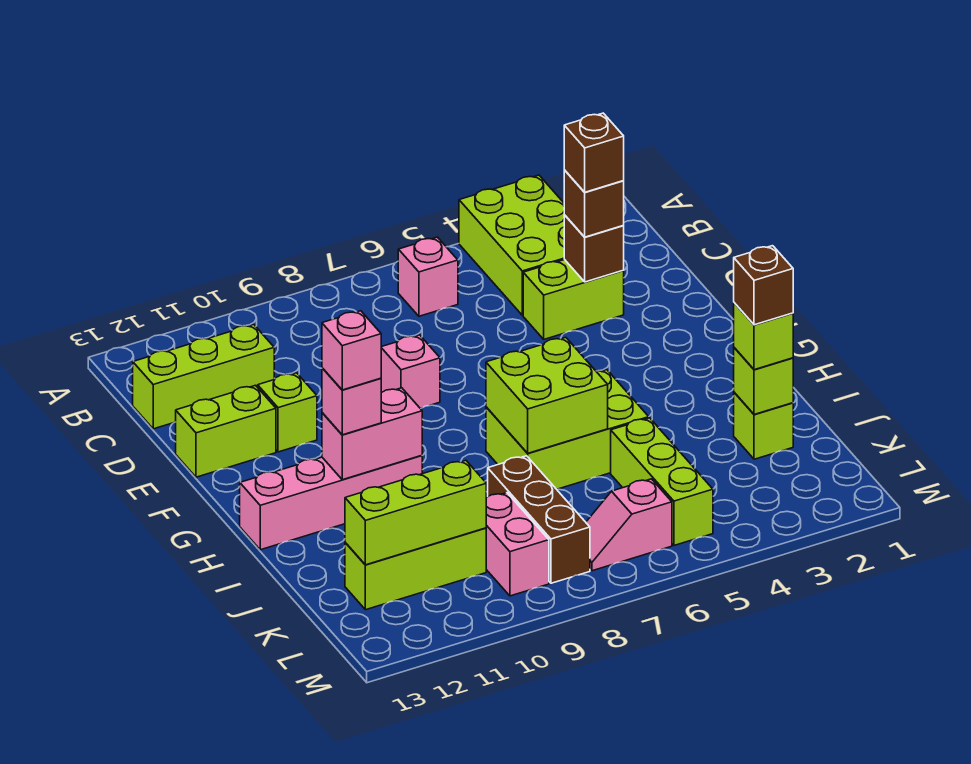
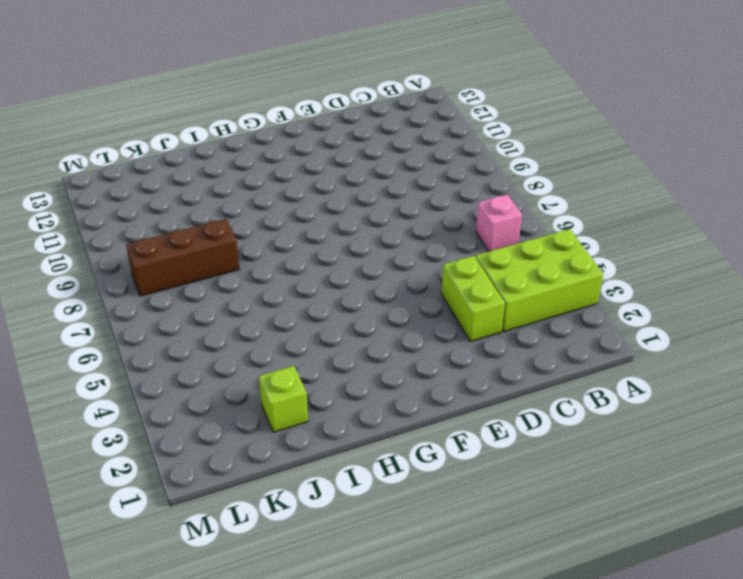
none -> lime brick C11:C13 level 1
none -> pink brick E8 level 1
none -> lime brick E11 level 1

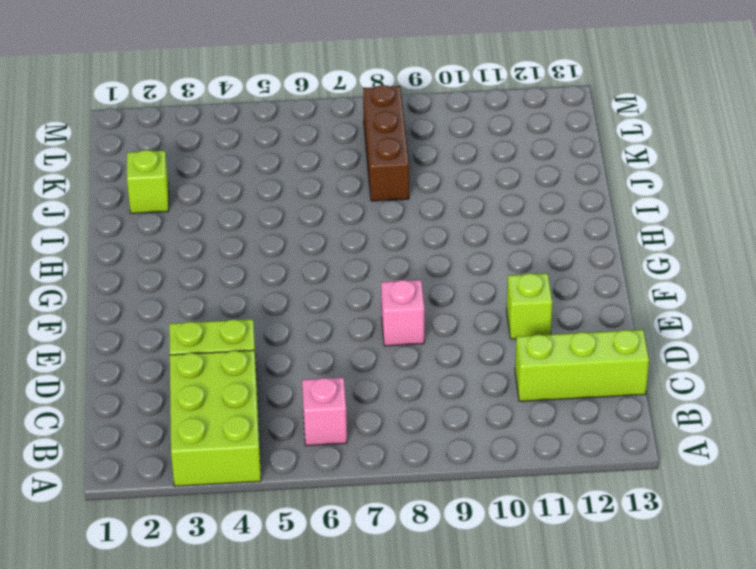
none -> lime brick E12:E13 level 1
none -> lime brick H5:I7 level 1
none -> pink brick H10:H13 level 1

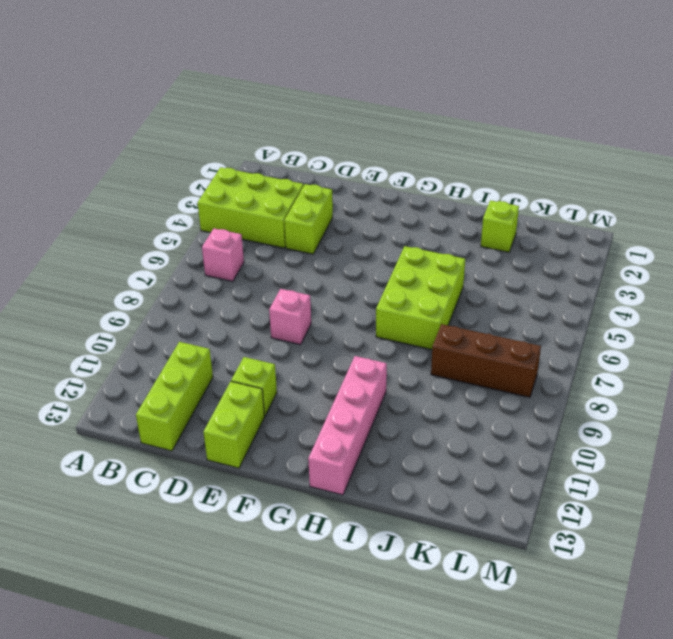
none -> lime brick J5:L5 level 1
none -> pink brick K9:L9 level 1
none -> lime brick K10:K12 level 1

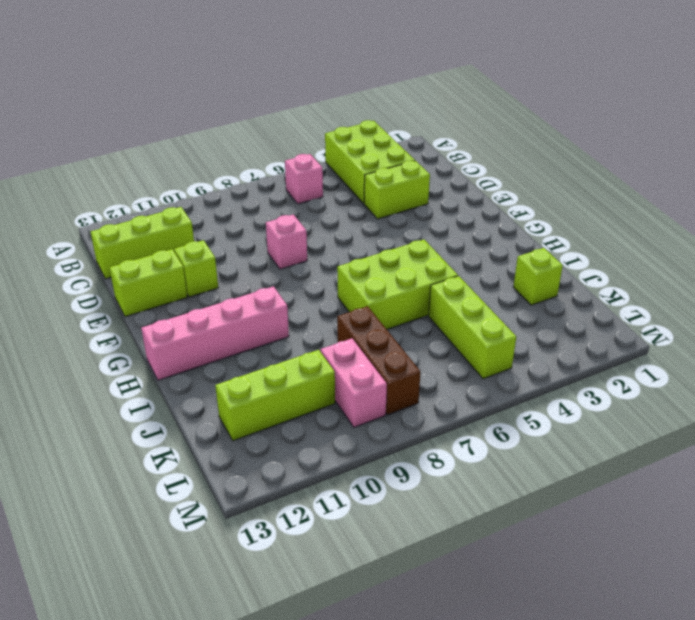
none -> pink slope L6:L7 level 1 top 6
none -> brown brick D3 level 2
none -> lime brick H6:I7 level 2

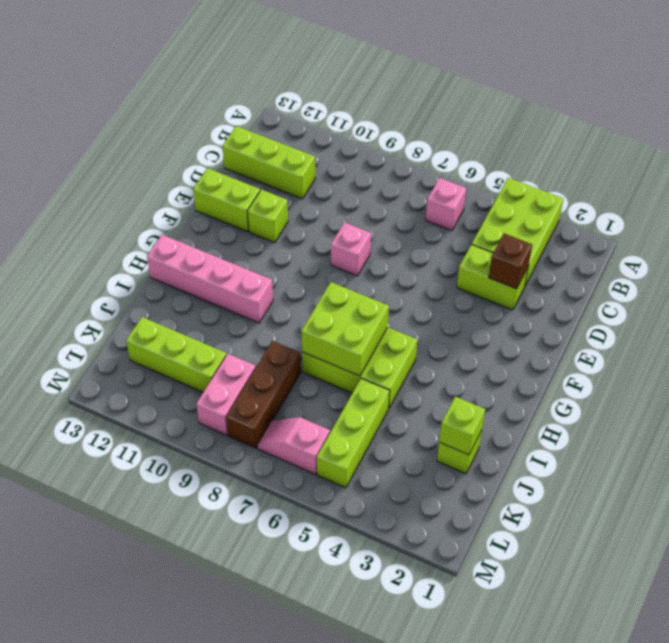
none -> pink brick H10:H11 level 2
none -> lime brick K10:K12 level 2
none -> brown brick D3 level 3

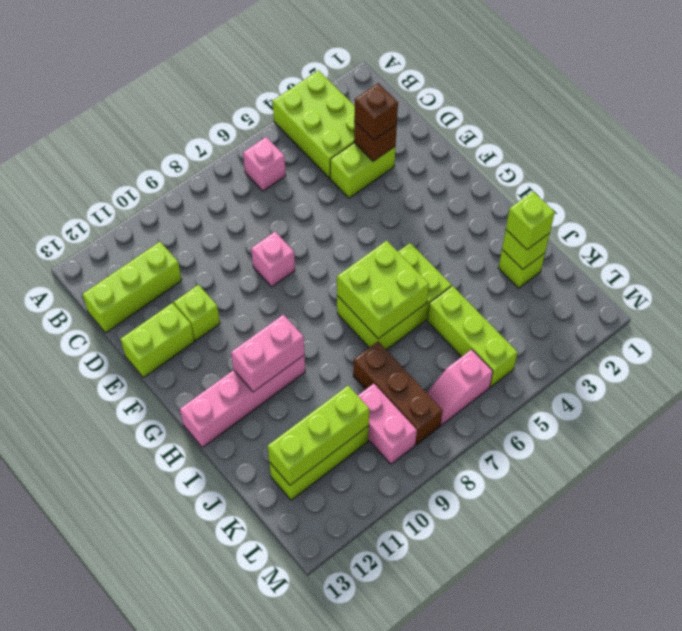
none -> pink brick H11 level 3
none -> brown brick D3 level 4
none -> pink brick H11 level 4

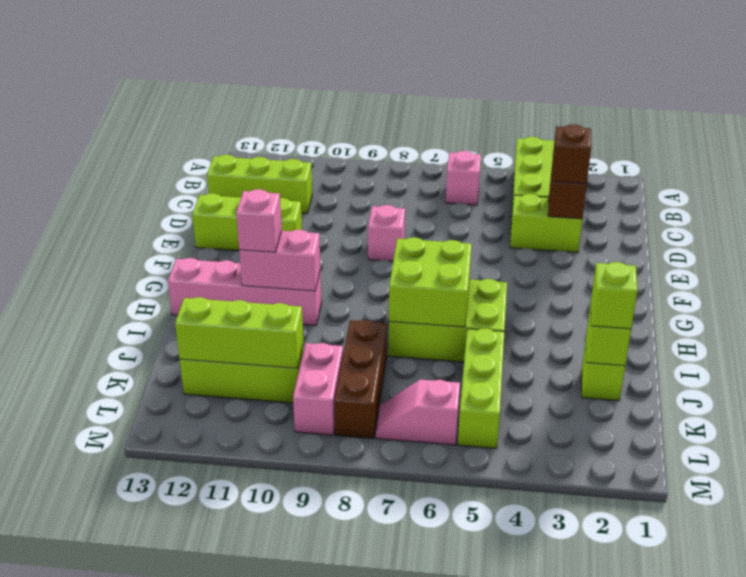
none -> brown brick D3 level 4
none -> pink brick H11 level 4
none -> brown brick J2 level 4

